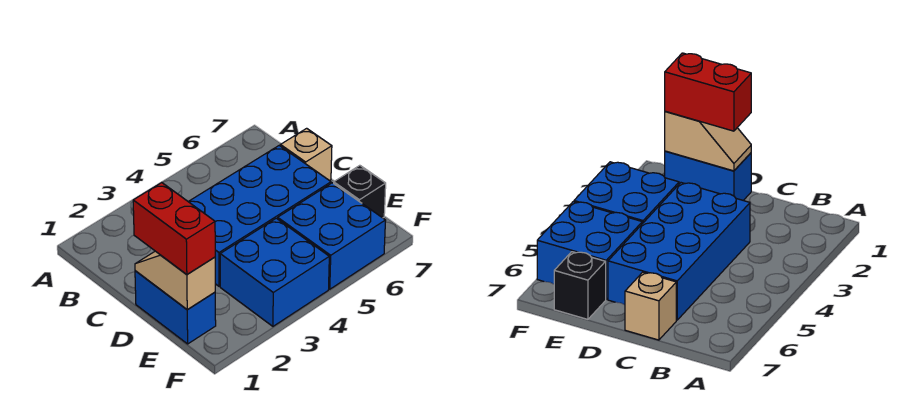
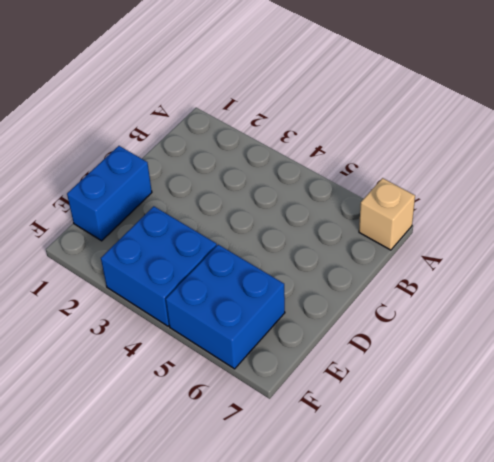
tan brick A7 level 1 -> tan brick C7 level 1
none -> blue brick C3:D6 level 1
none -> black brick E7 level 1

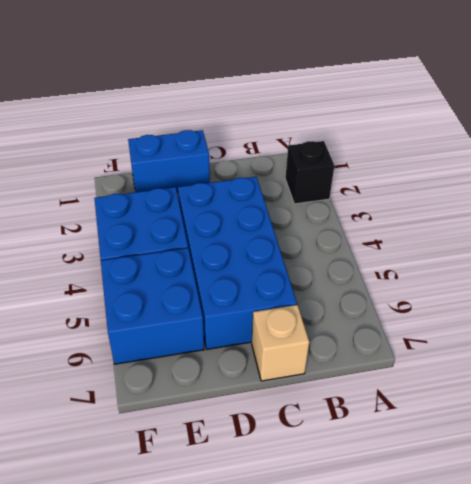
black brick A2 level 1 -> black brick E7 level 1
none -> tan slope D1:E1 level 2 top E
none -> red brick D1:E1 level 3

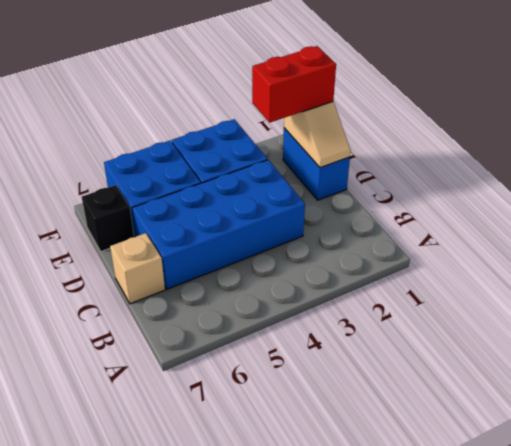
red brick E1:E2 level 3 -> red brick D1:E1 level 3

